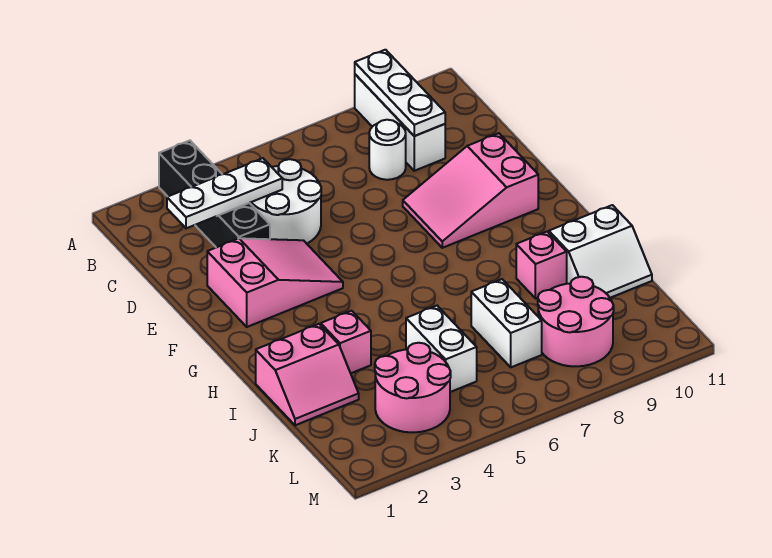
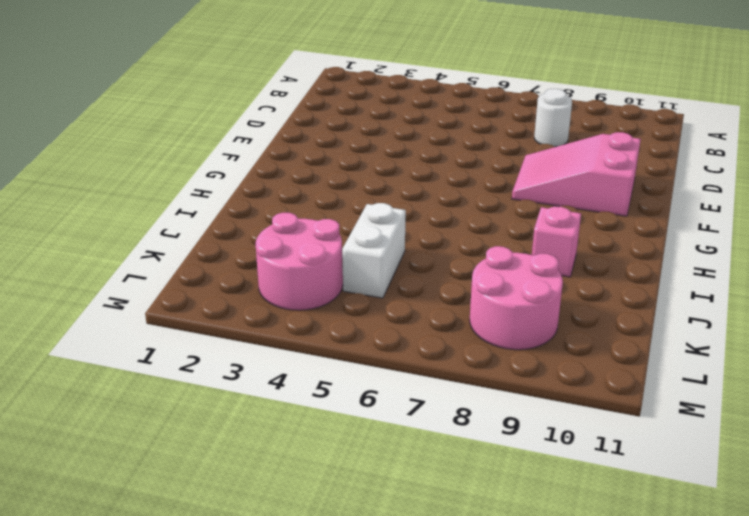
none -> black brick A3:D3 level 1
none -> white brick A9:C9 level 1
none -> white round brick C4:D5 level 1

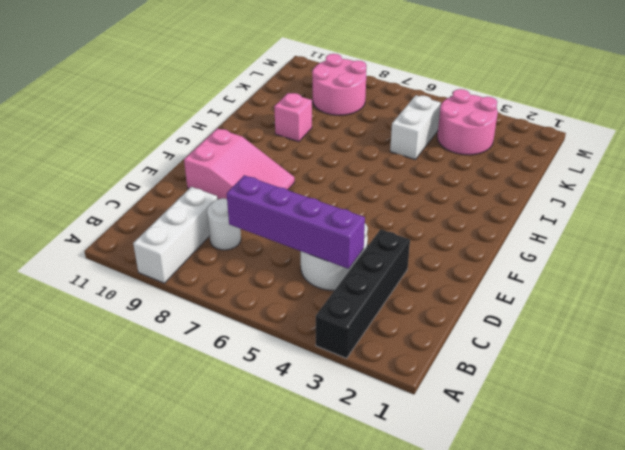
purple brick C4:C7 level 2 -> white plate C2:C4 level 2
none -> pink slope E2:F4 level 1 top 2
none -> pink slope I1:J2 level 1 top I
none -> pink brick I3 level 1

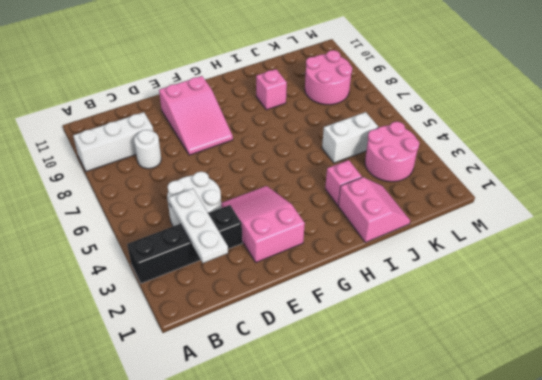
none -> white slope I10:J11 level 1 top I
none -> white brick J7:K7 level 1
none -> white plate A9:C9 level 2

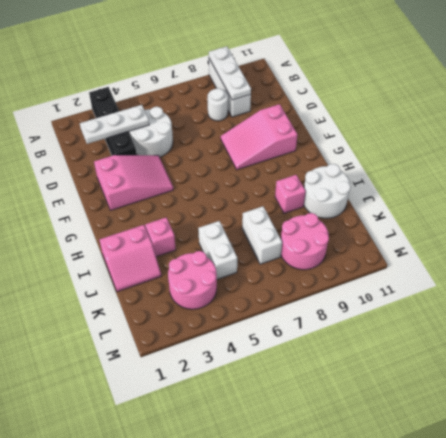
white round brick I10:J11 level 1 -> white slope I10:J11 level 1 top I

